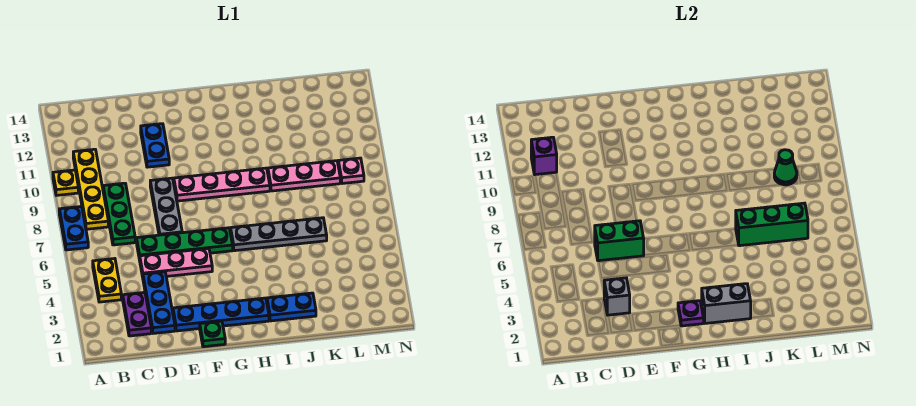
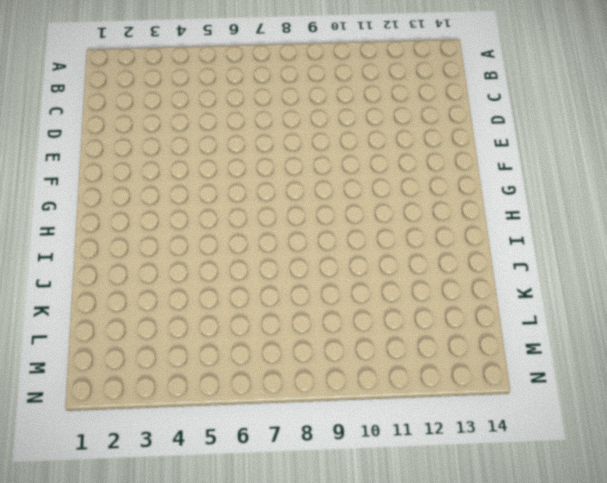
none -> blue plate A7:A8 level 1
none -> yellow plate A10 level 1
none -> yellow plate B4:B5 level 1

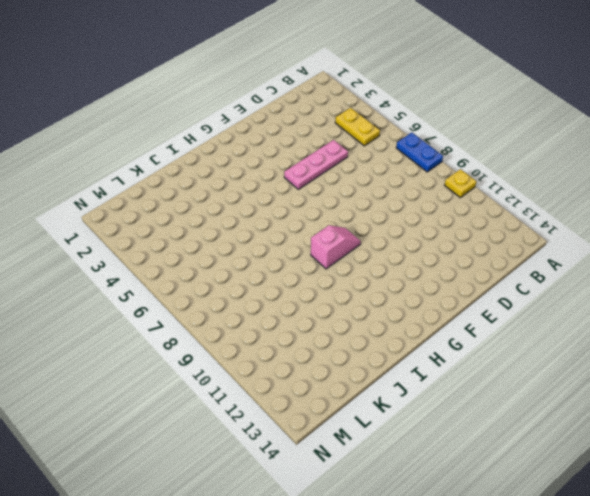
pink slope G9:H9 level 1 top H -> pink plate F9:I9 level 1
none -> yellow plate B8:B11 level 1
none -> purple plate C2:C3 level 1
none -> green plate C7:C9 level 1

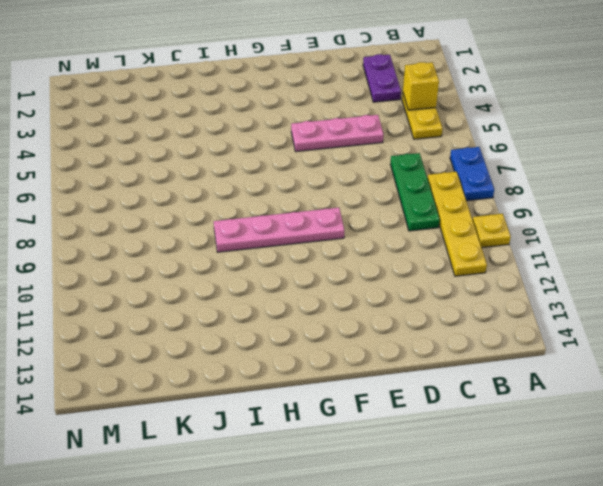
yellow brick B4 level 2 -> none
none -> blue plate D2:D4 level 1
none -> green plate D6:G6 level 1
none -> blue plate E2:H2 level 1

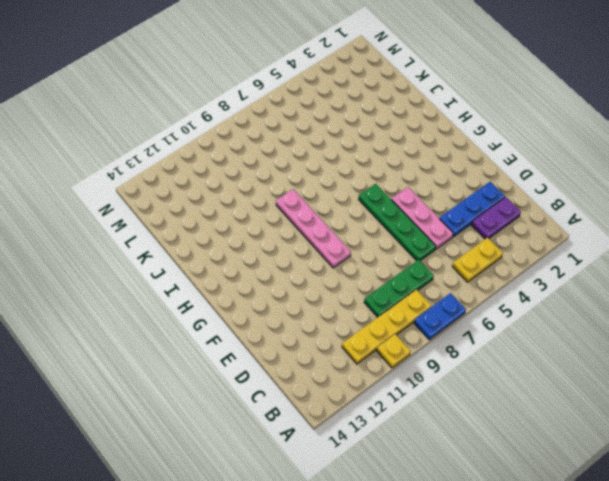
none -> blue plate E2:H2 level 1
none -> grey plate E7:E9 level 1
none -> blue plate E11:E12 level 1

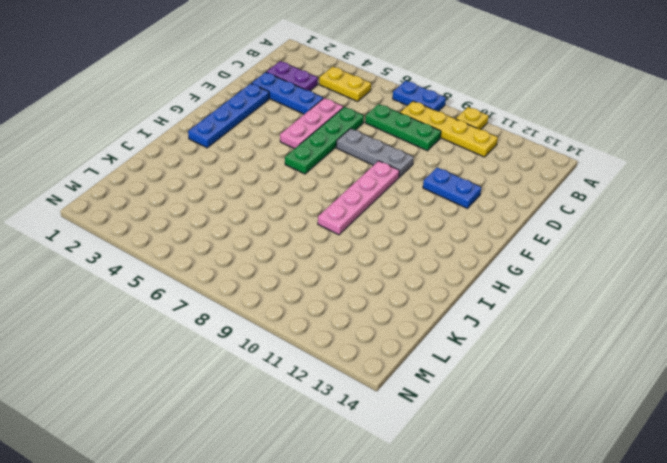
none -> green plate F1 level 1
none -> grey plate H6:K6 level 1
none -> blue plate I2:J2 level 1

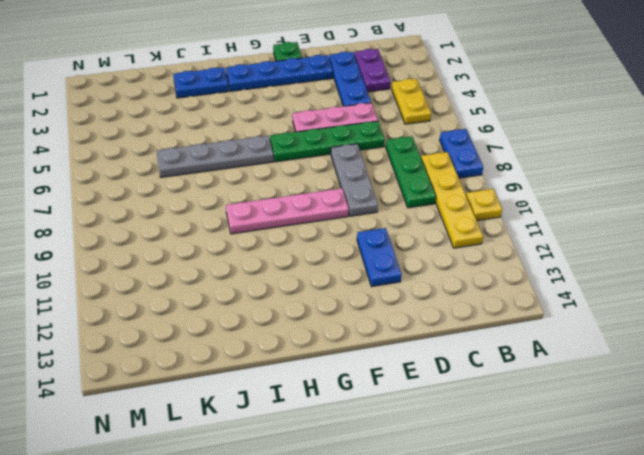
none -> pink plate J9:L9 level 1
none -> pink plate M9 level 1
none -> purple brick B11 level 2

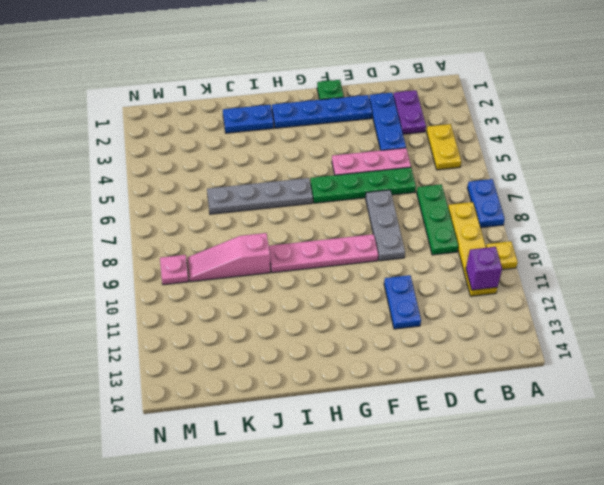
pink slope J9:L9 level 1 top J -> pink plate J9:L9 level 1
none -> grey brick D3 level 2
none -> green brick D6:E6 level 2
none -> purple plate G2 level 2

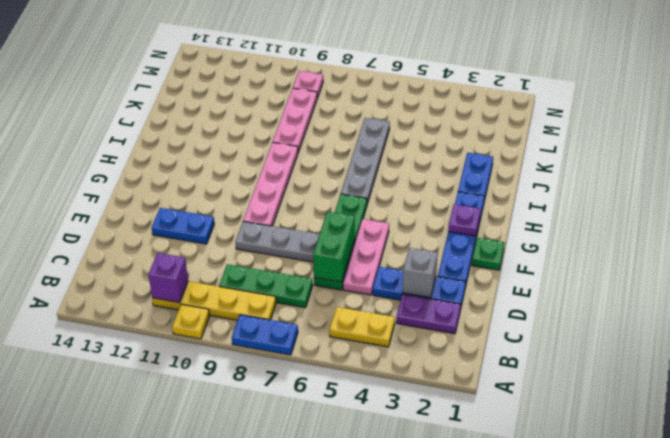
none -> grey brick H2:I2 level 2
none -> green brick J6:L6 level 2
none -> green cone L9 level 2

